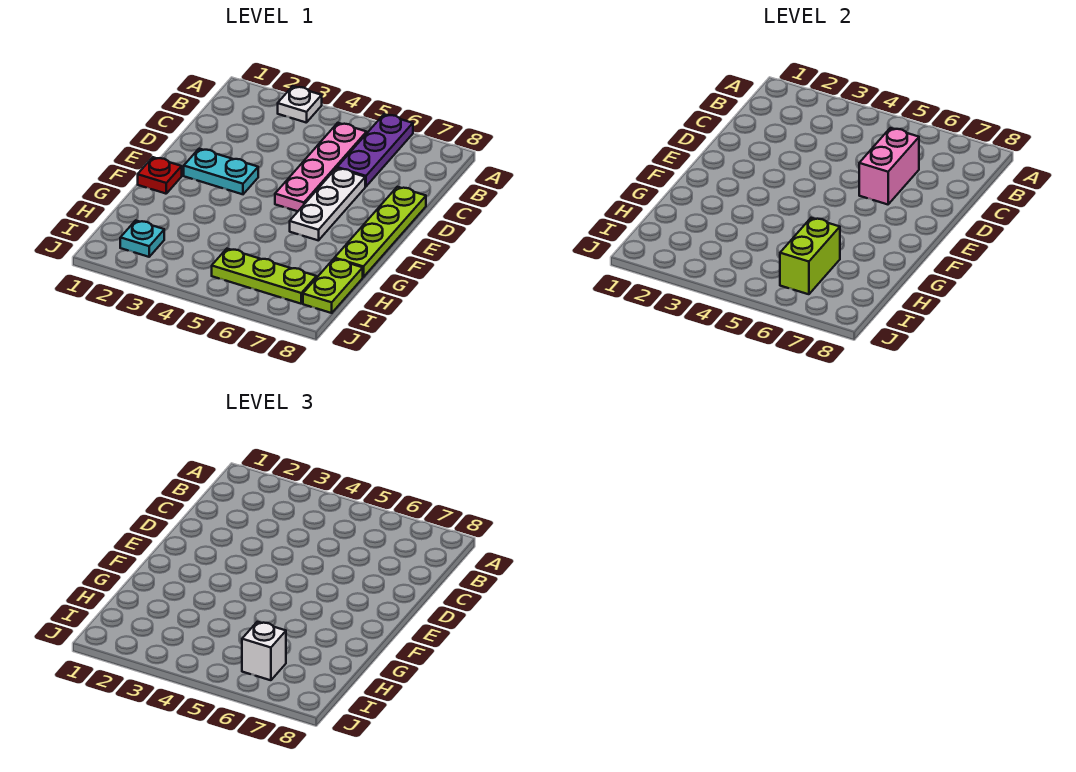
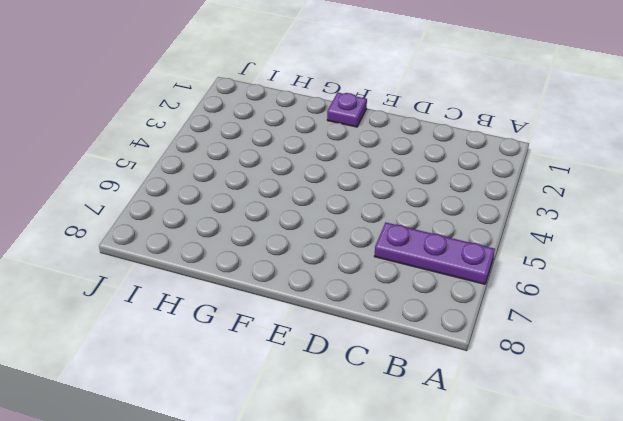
purple plate F1 level 1 -> red plate F1 level 1
none -> white plate A3 level 1
none -> pink plate B5:E5 level 1
none -> white plate D6:F6 level 1

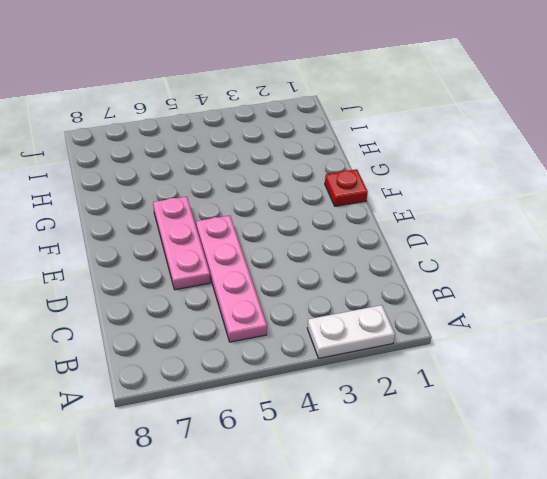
white plate A2:A3 level 1 -> white plate A3 level 1
pink plate D6:F6 level 1 -> white plate D6:F6 level 1
none -> purple plate A6:C6 level 1
none -> lime plate D8:G8 level 1
none -> cyan plate E2:E3 level 1

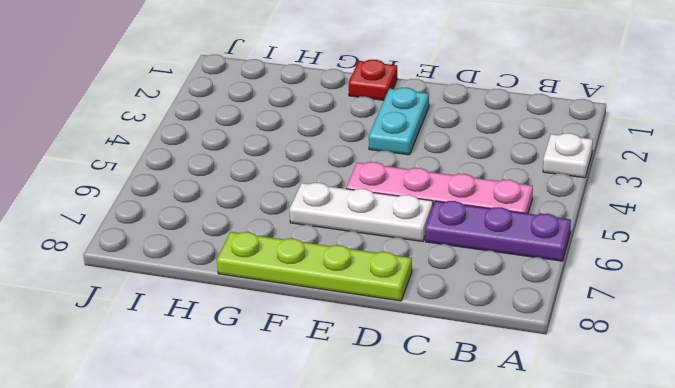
none -> lime plate H8:I8 level 1
none -> cyan plate I2 level 1
none -> lime plate I5:I7 level 1

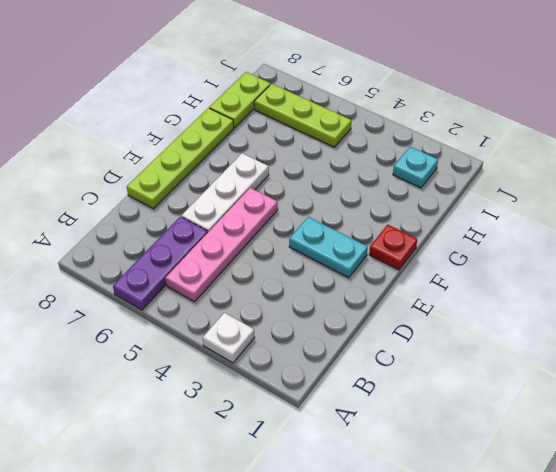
none -> pink brick C6:D6 level 2
none -> lime brick H6:I6 level 2
none -> white brick I6 level 3

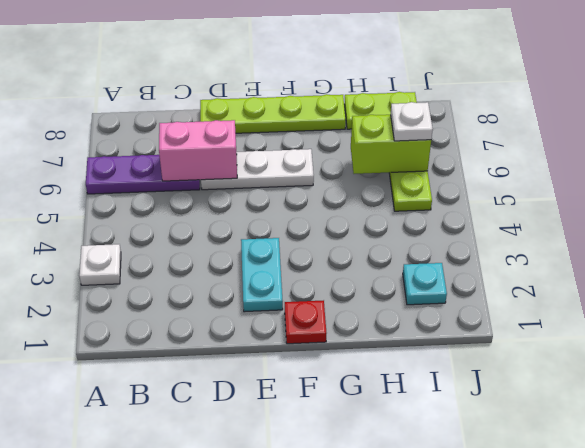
white plate I6 level 3 -> white brick I6 level 3
none -> pink plate B5:E5 level 1

